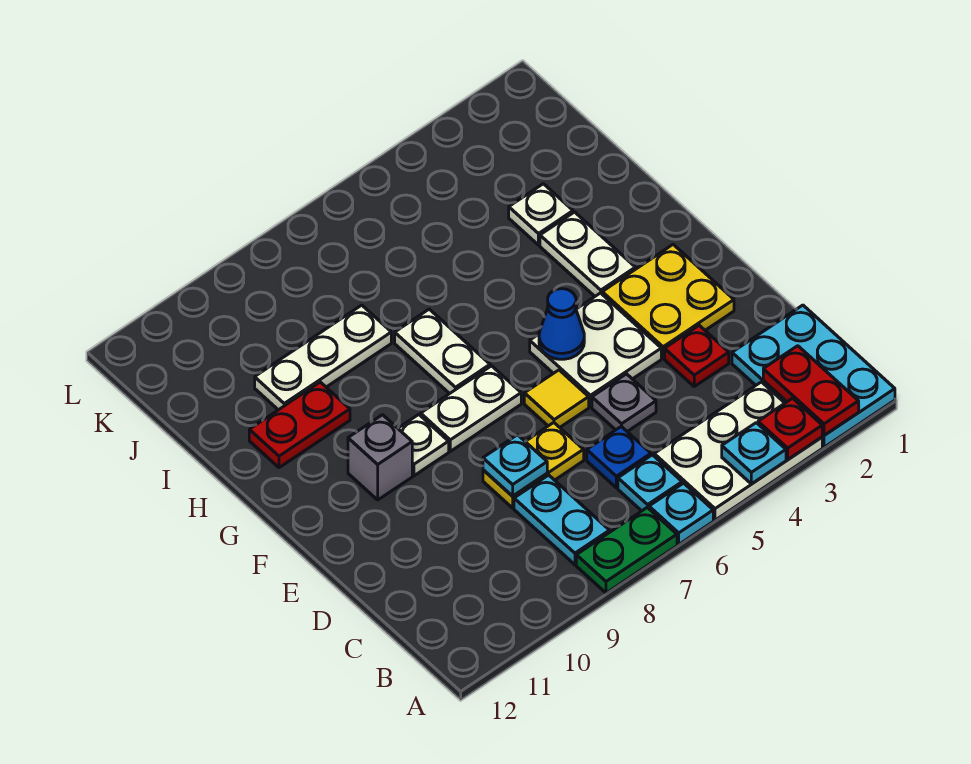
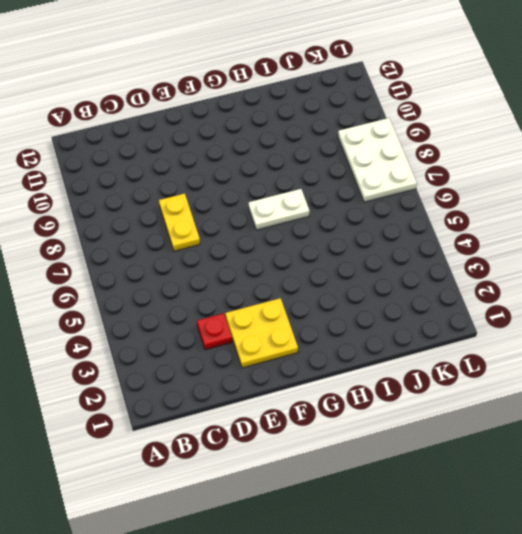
white plate K7:L9 level 1 -> white plate A3:B5 level 1
none -> cyan plate A1:C2 level 1
none -> cyan plate A6 level 1
none -> green plate A7:A8 level 1

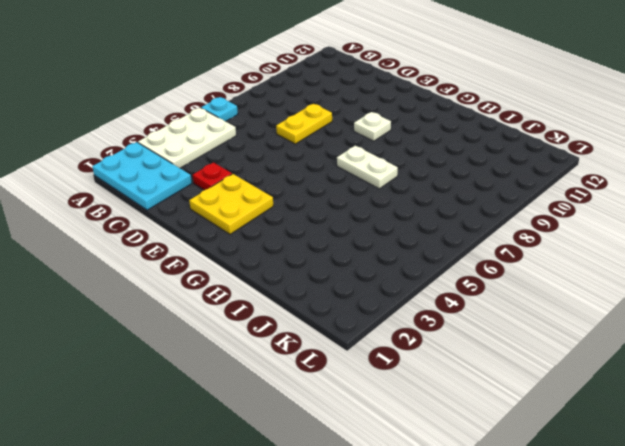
none -> green plate A7:A8 level 1
none -> cyan plate B6 level 1
none -> cyan plate B8:C8 level 1

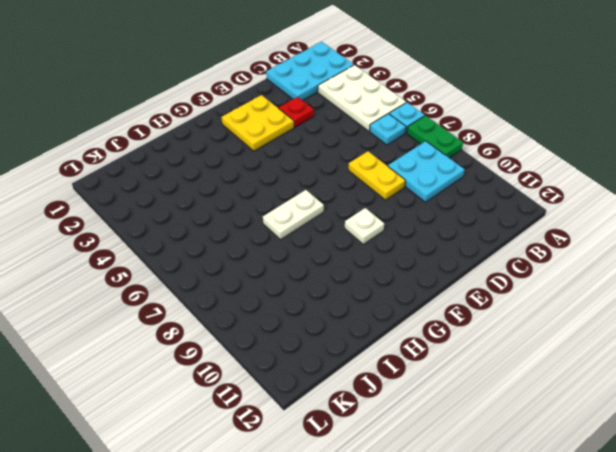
cyan plate B8:C9 level 1 -> cyan plate B8:C8 level 1
none -> blue plate C6 level 1
none -> grey plate D5 level 1
none -> white plate E4:F5 level 1

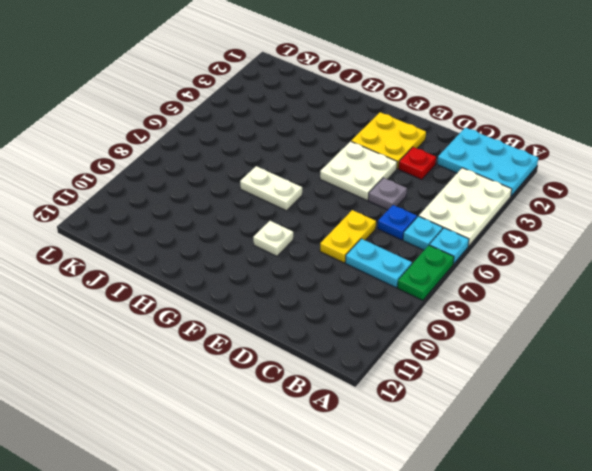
none -> yellow tile E6 level 1
none -> white plate F7:F8 level 1
none -> grey brick F10 level 1

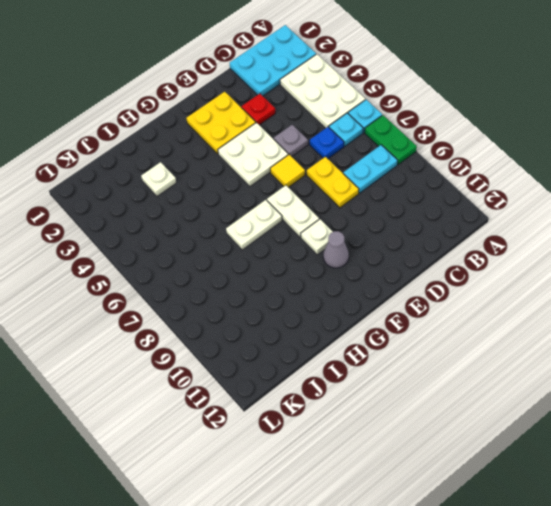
grey cone F10 level 1 -> grey brick F10 level 1
none -> white plate G3:H3 level 1
none -> red plate H10:H11 level 1
none -> white plate I8:I10 level 1

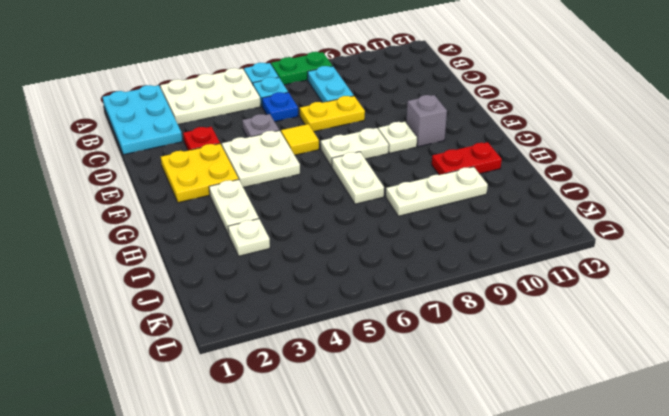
none -> red plate A2:B2 level 2
none -> red plate A3 level 2
none -> cyan plate A4 level 2

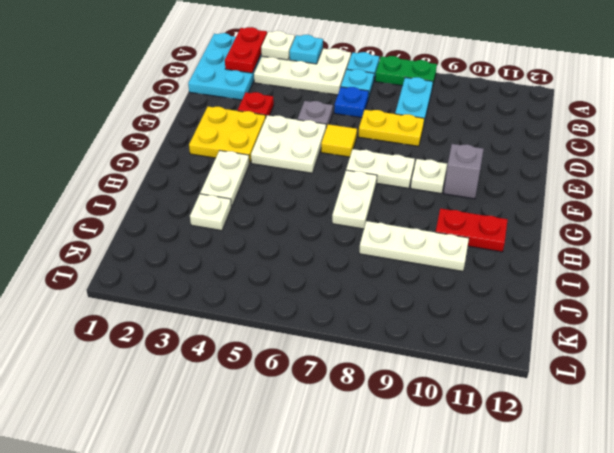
white plate A3 level 2 -> red plate A3 level 2
none -> cyan plate D8 level 2
none -> blue cone F5 level 2

